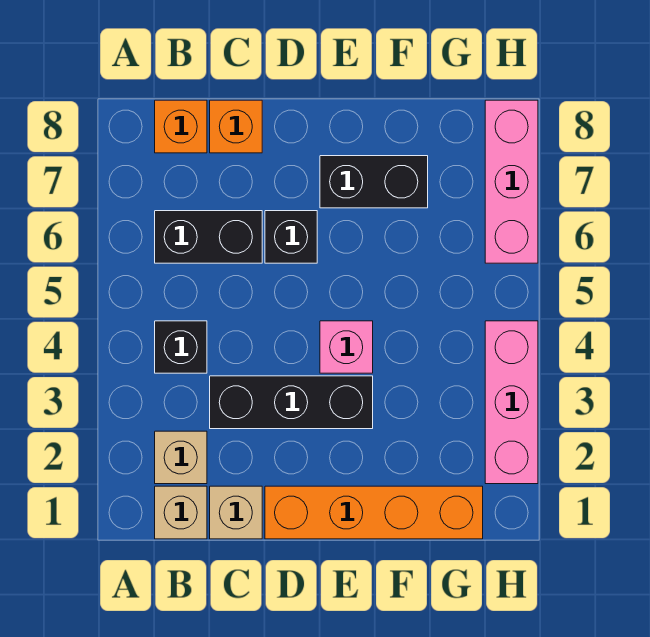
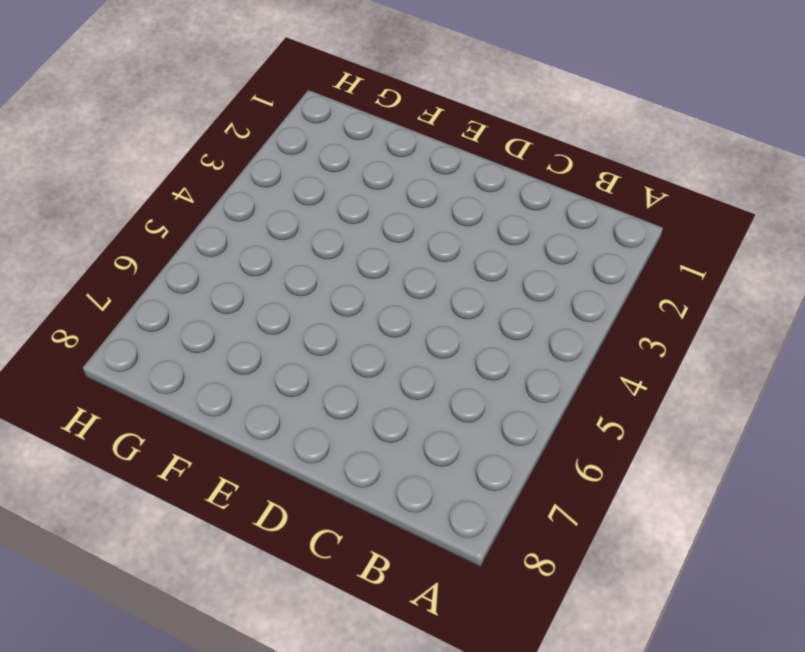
none -> tan brick B1 level 1
none -> tan brick B2 level 1
none -> black brick B4 level 1

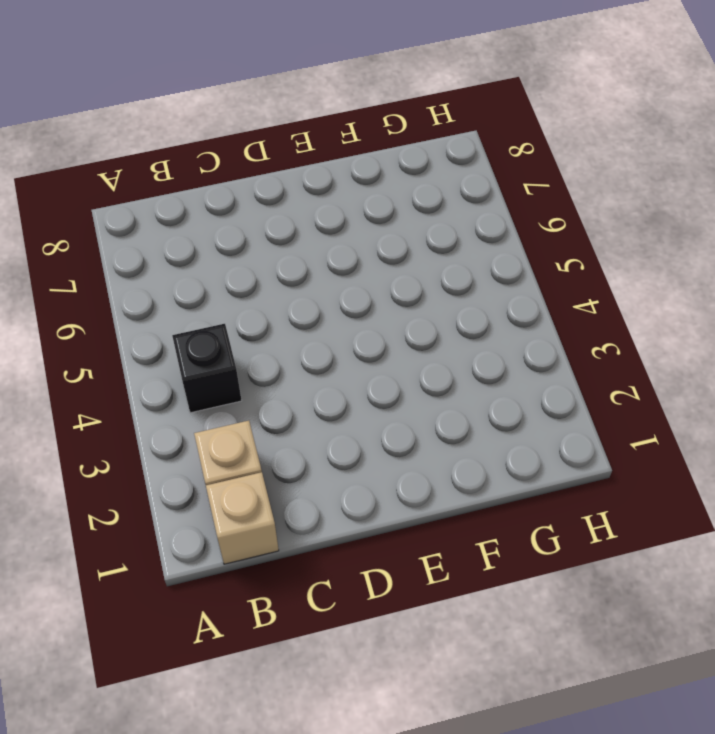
none -> black brick B6:C6 level 1
none -> orange brick B8 level 1
none -> tan brick C1 level 1

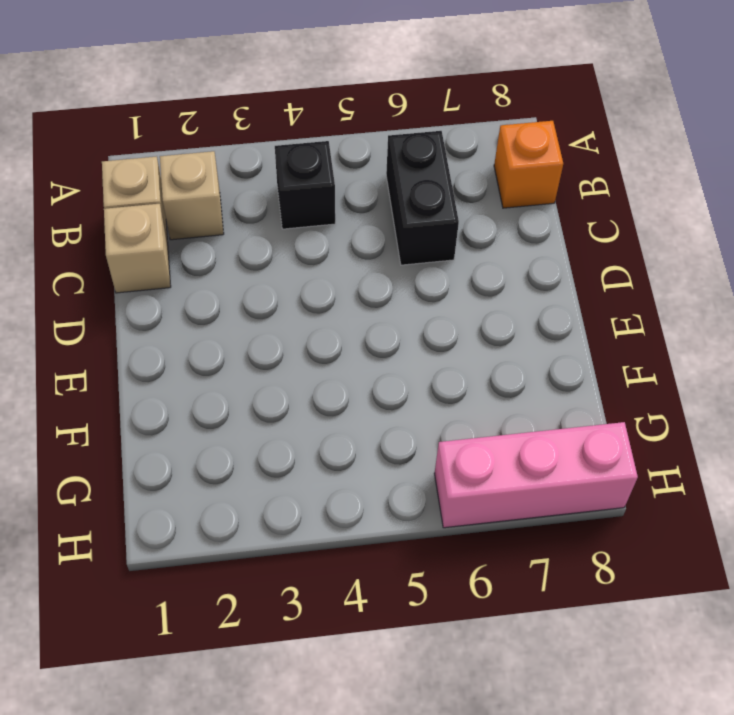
none -> black brick C3:E3 level 1
none -> orange brick C8 level 1
none -> orange brick D1:G1 level 1

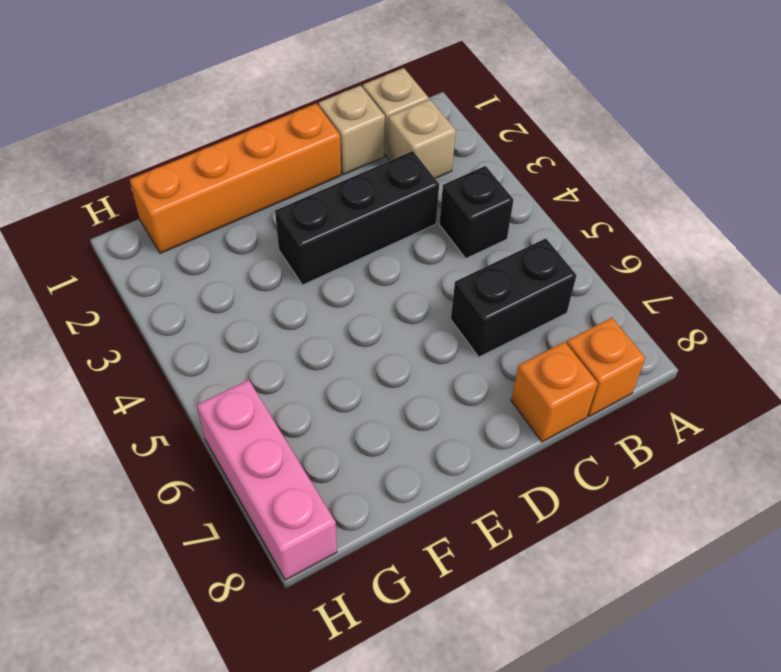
none -> black brick D6 level 1
none -> pink brick E4 level 1
none -> black brick E7:F7 level 1

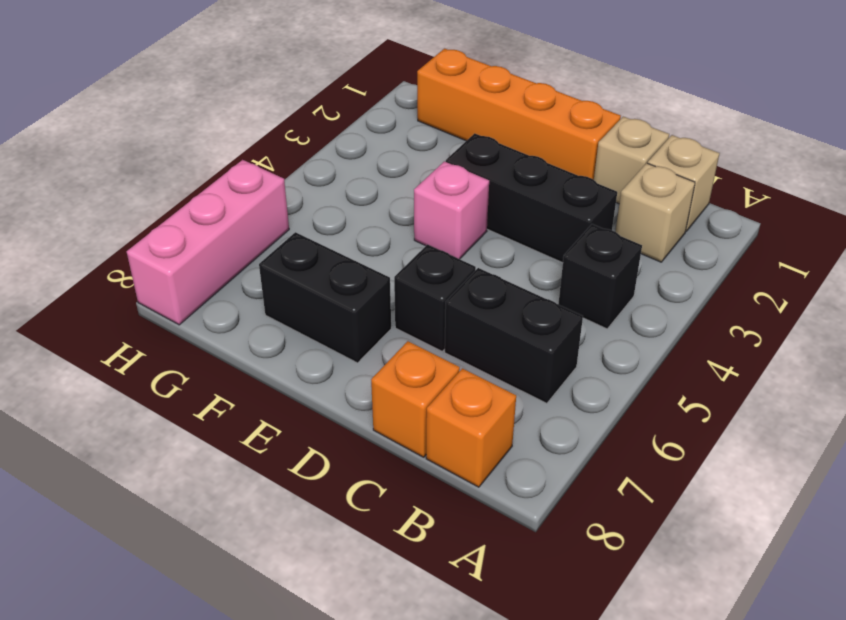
none -> pink brick H2:H4 level 1

